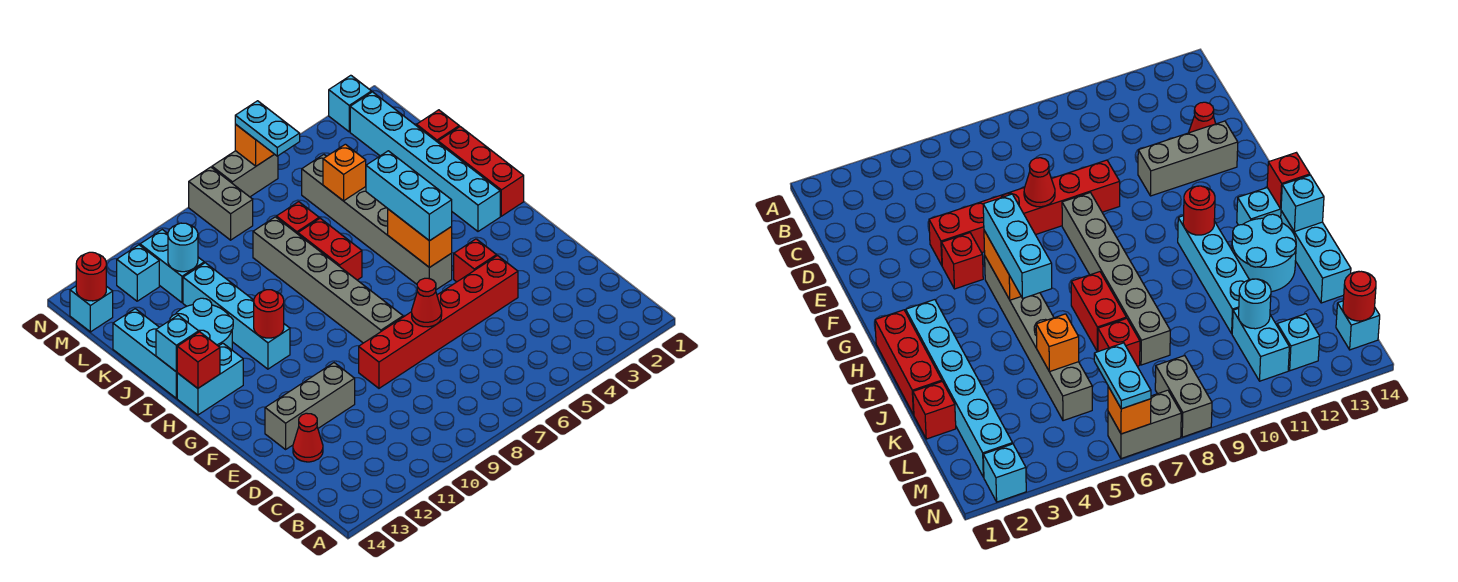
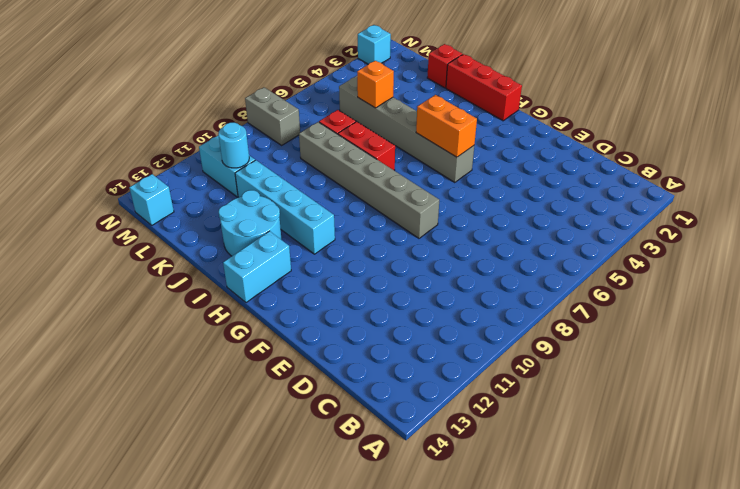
none -> red cone D13 level 1
none -> red brick E4:E9 level 1
none -> grey brick E11:E13 level 1
none -> red brick F4 level 1

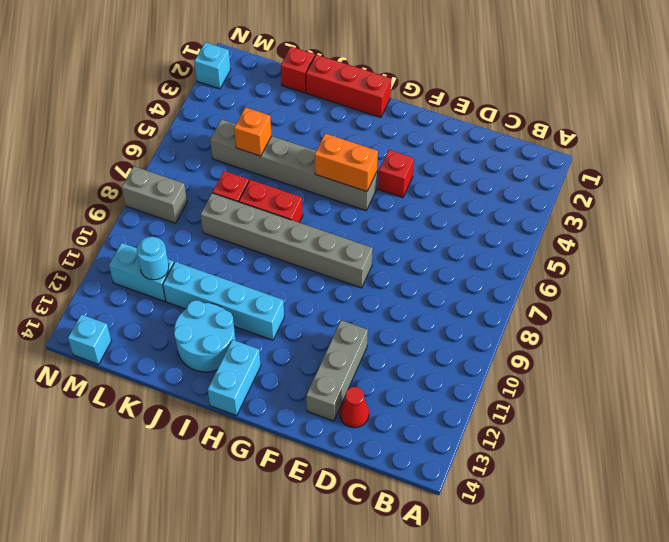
none -> red brick E4:E9 level 1
none -> cyan brick H2:M2 level 1
none -> cyan brick I14:K14 level 1
none -> cyan brick M12 level 1

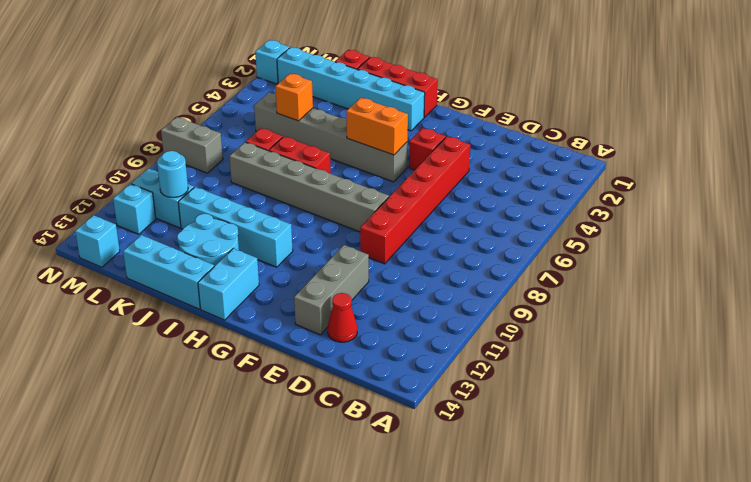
none -> grey brick N6:N7 level 1
none -> red cone E7 level 2
none -> red round brick H11 level 2
none -> red brick H14 level 2

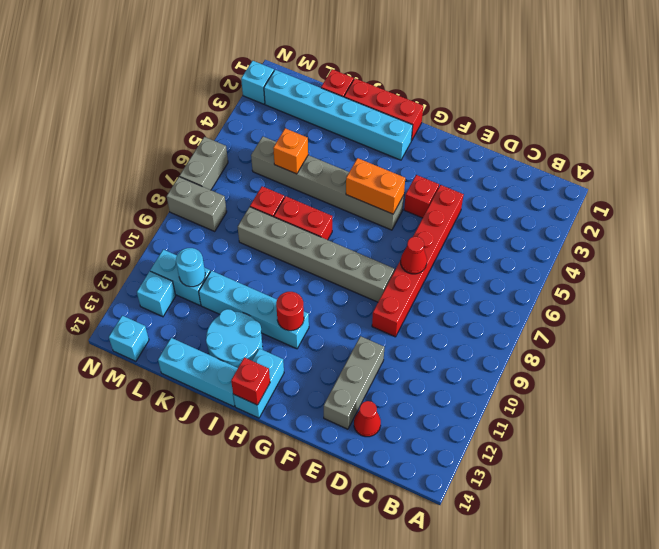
none -> cyan brick I14 level 2
none -> red round brick M14 level 2
none -> orange brick N6 level 2
none -> cyan brick G5:I5 level 3

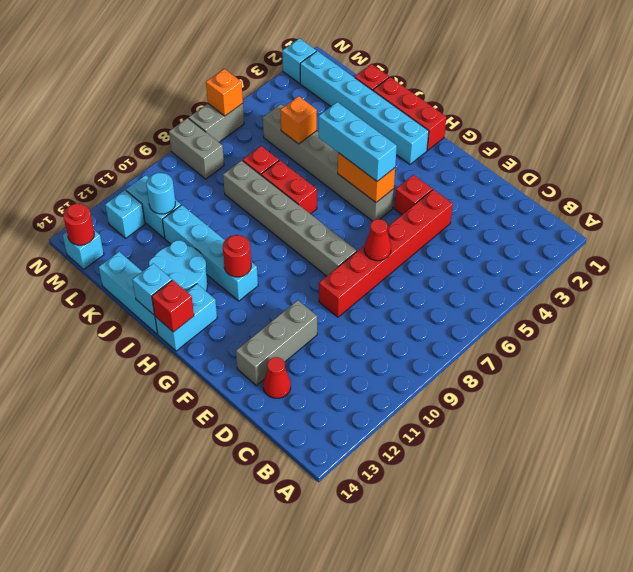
none -> cyan plate M6:N6 level 3

